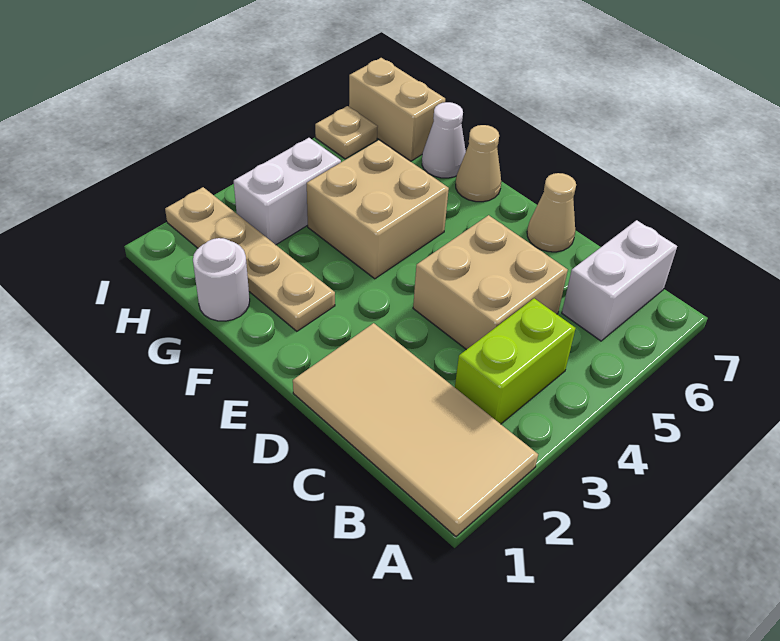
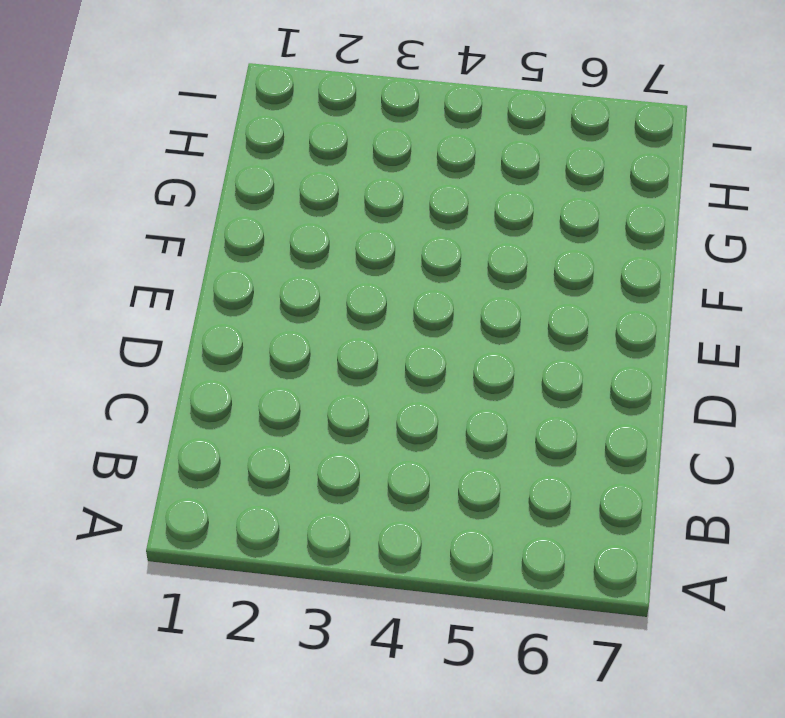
none -> tan tile A1:D2 level 1
none -> lime brick B3:B4 level 1
none -> white brick B6:B7 level 1

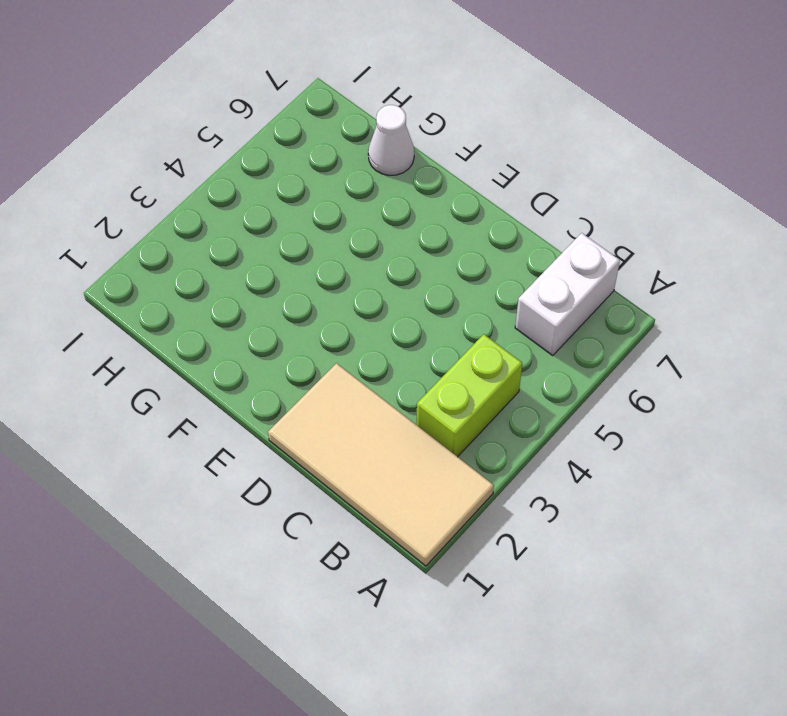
none -> tan brick C4:D5 level 1
none -> tan cone D7 level 1
none -> tan plate F2:I2 level 1

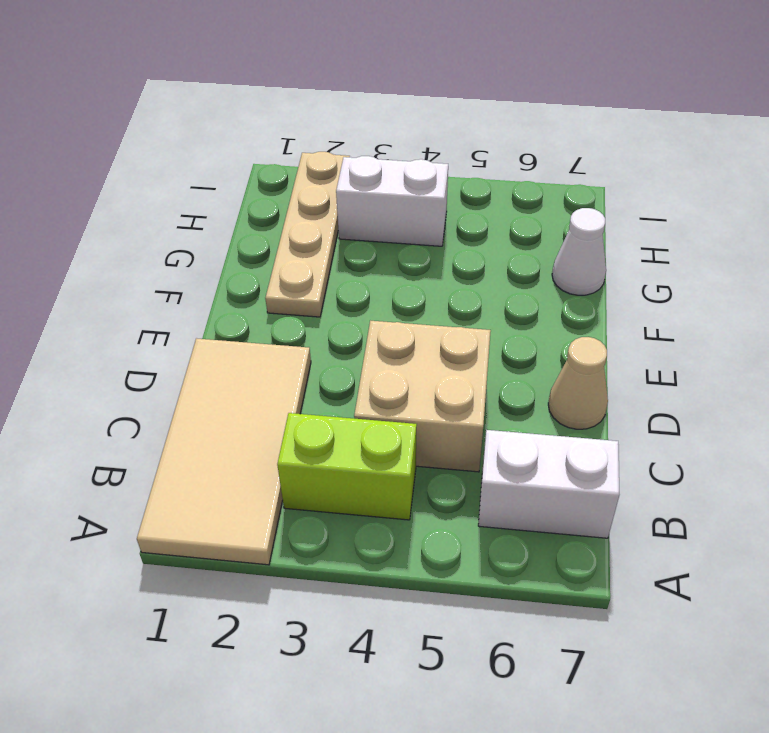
none -> tan brick F4:G5 level 1
none -> tan cone F7 level 1
none -> white round brick G1 level 1

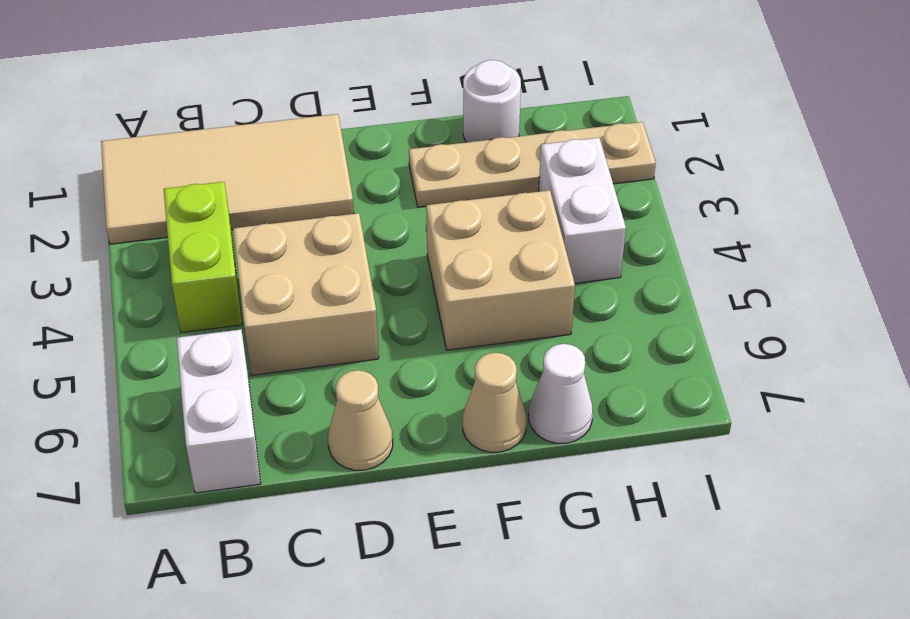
none -> tan brick H7:I7 level 1
none -> tan plate I6 level 1

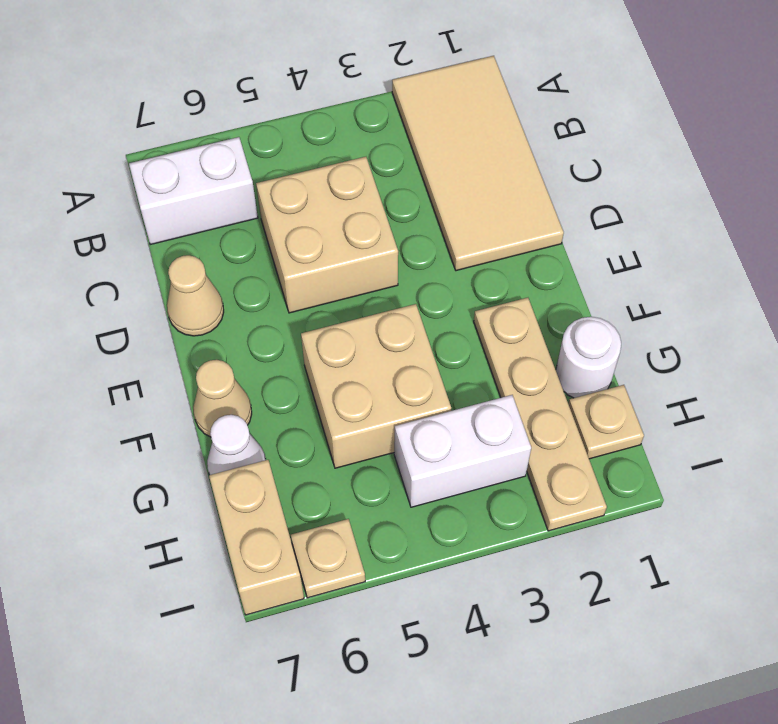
tan plate H1 level 1 -> none
none -> lime brick B3:B4 level 1

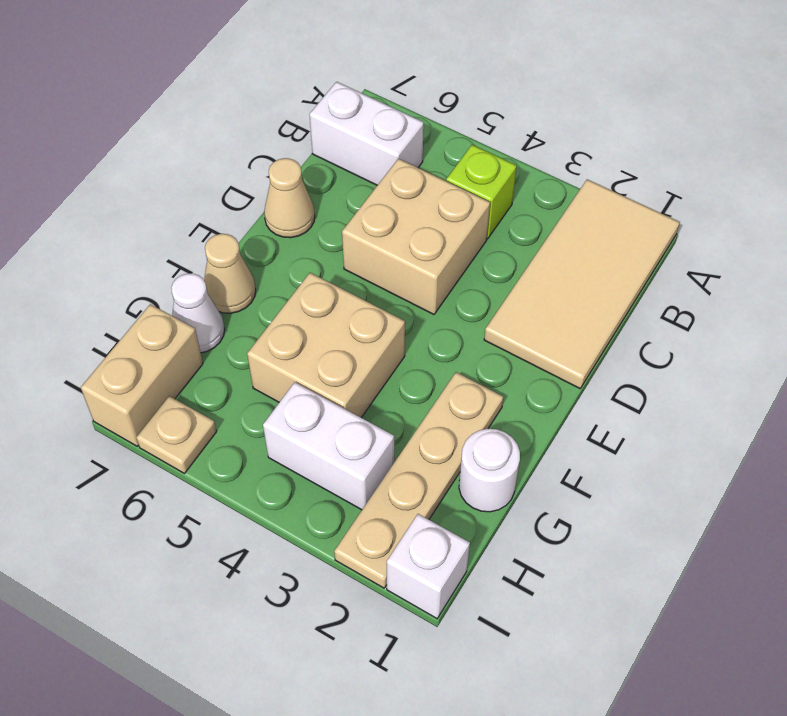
lime brick B4 level 1 -> lime brick B3:B4 level 1
white brick I1 level 1 -> none

